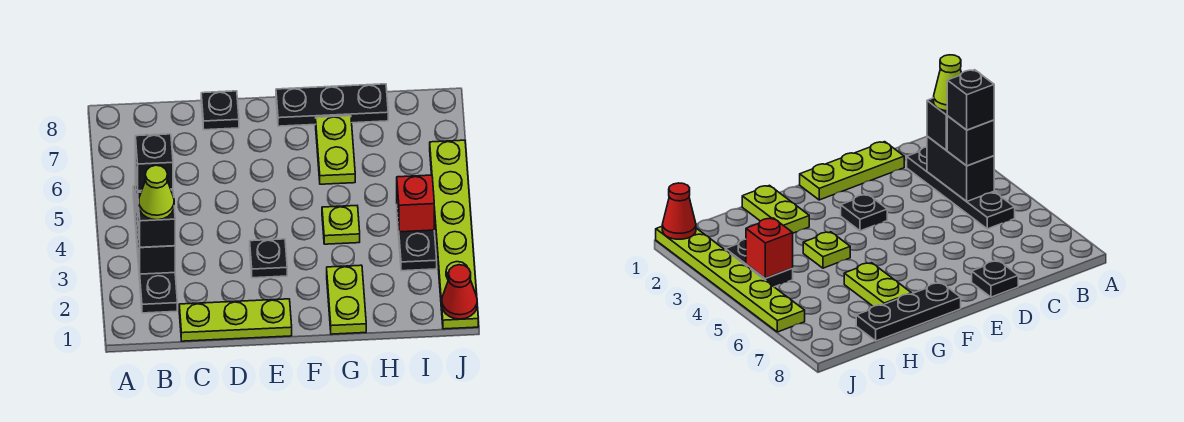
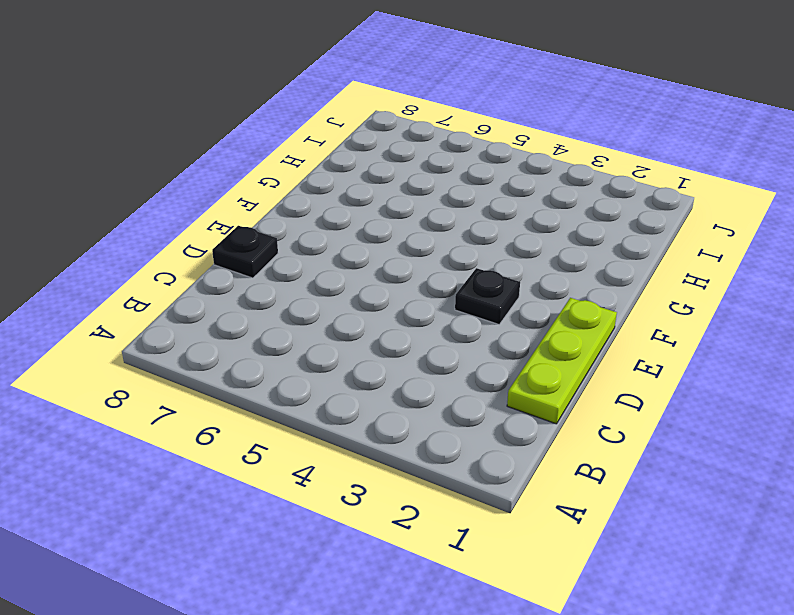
none -> black plate B2:B5 level 1
none -> black plate F8:H8 level 1
none -> lime plate G1:G2 level 1

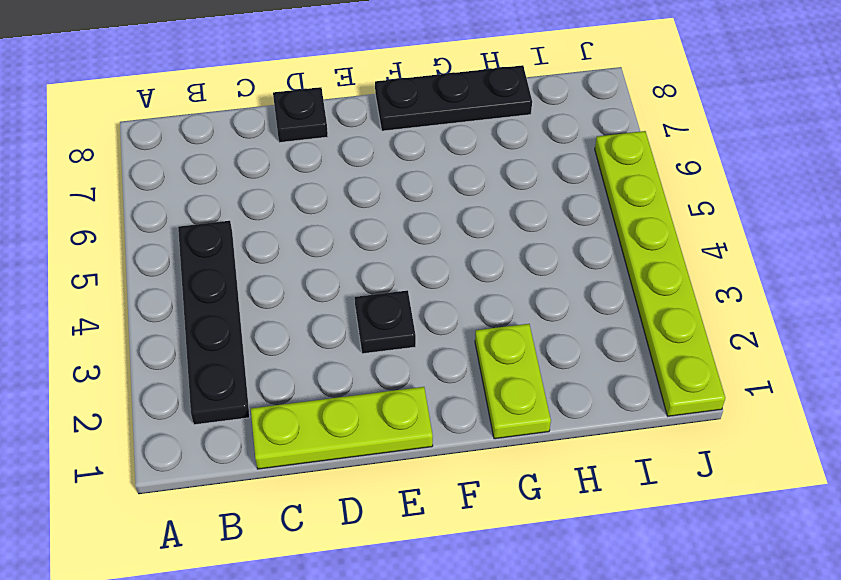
none -> lime plate G4 level 1
none -> lime plate G6:G7 level 1
none -> black plate I3:I4 level 1

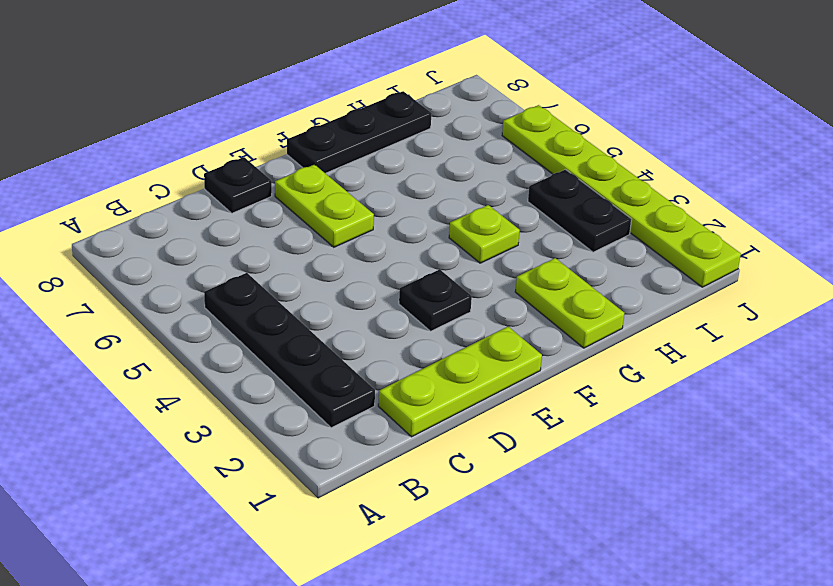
lime plate E6:E7 level 1 -> lime plate G6:G7 level 1
none -> black brick B3:B4 level 2
none -> red brick I4 level 2
none -> red cone J1 level 2

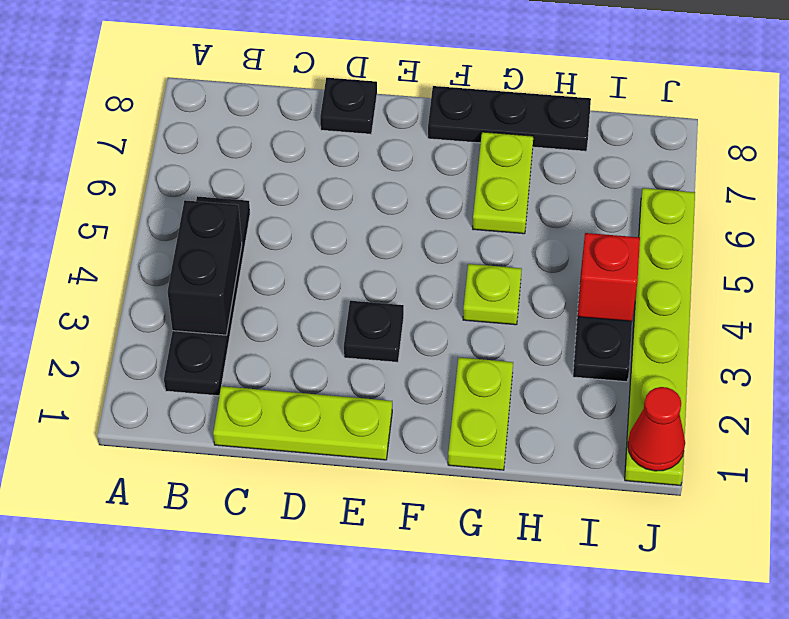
none -> black brick B3 level 3
none -> black brick B4 level 3
none -> lime cone B3 level 4

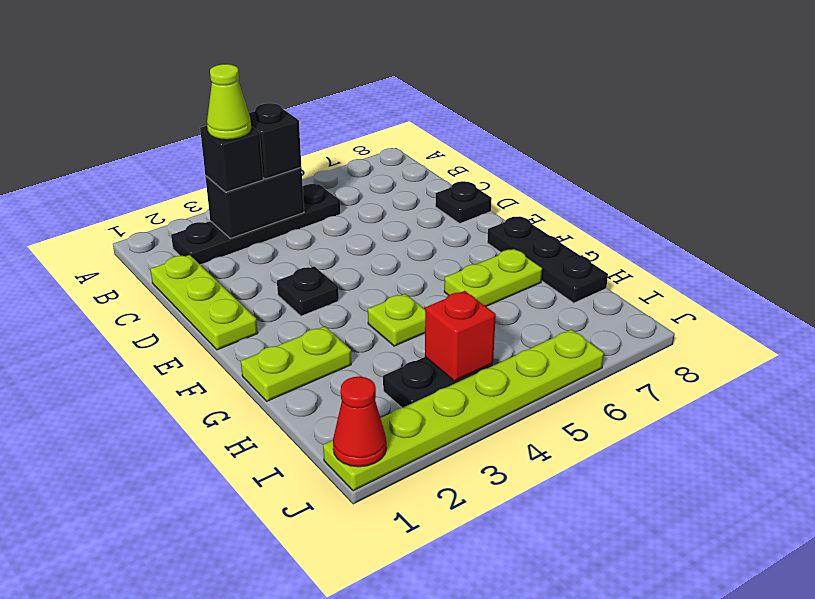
none -> black brick B4 level 4

